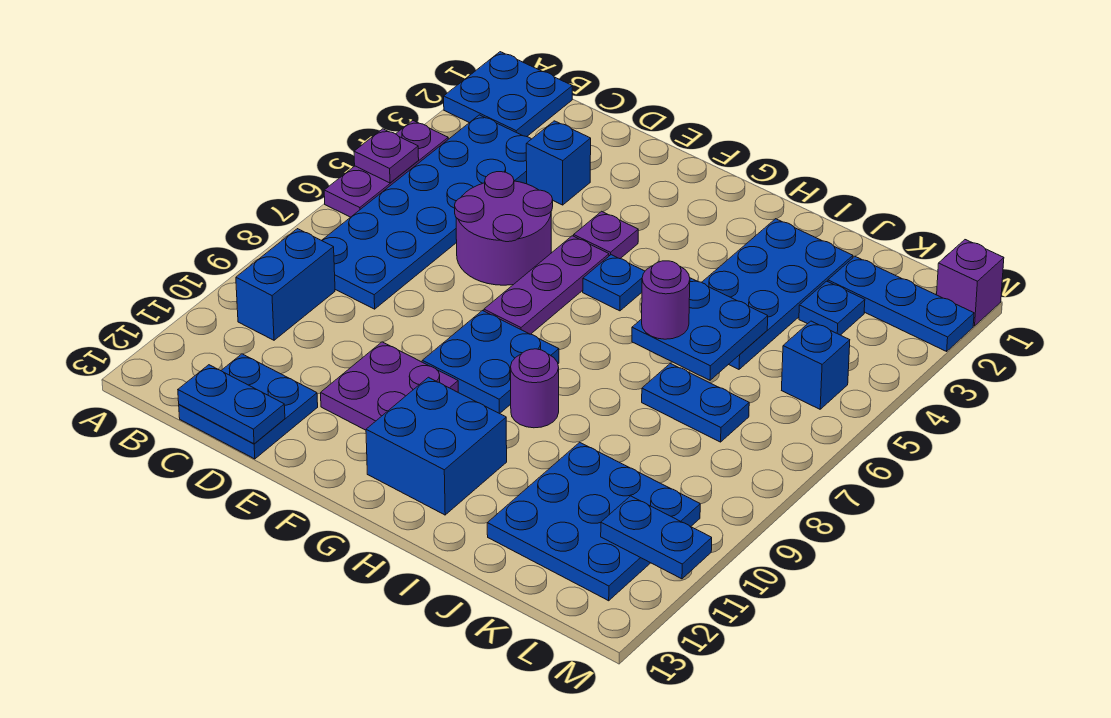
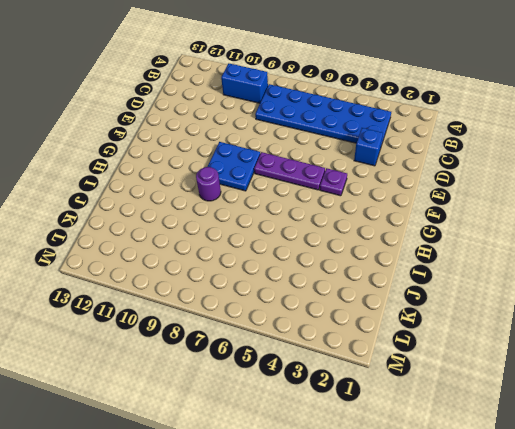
none -> blue plate A1:B2 level 1
none -> purple plate A4:A6 level 1
none -> blue plate C12:D13 level 1

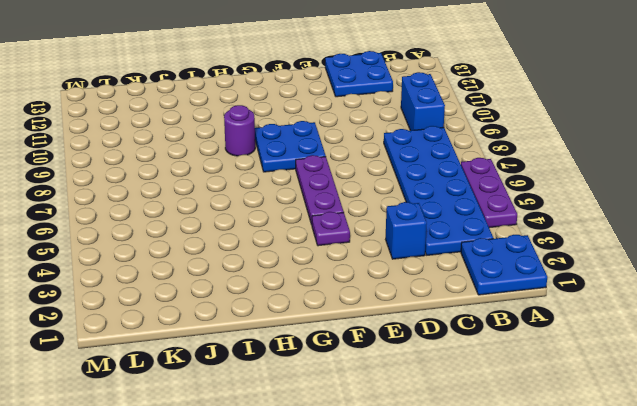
none -> purple round brick D5:E6 level 1
none -> purple plate E10:F11 level 1
none -> blue plate G5 level 1

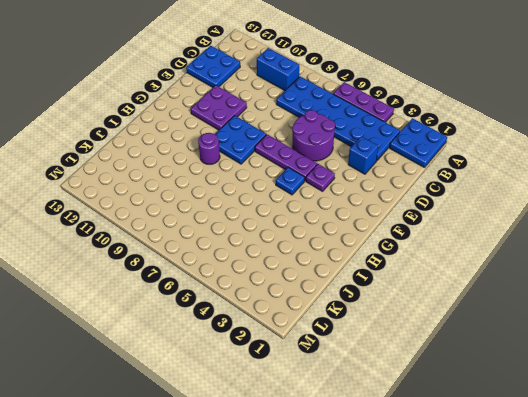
none -> blue brick G11:H12 level 1
none -> blue plate I2:J5 level 1
none -> blue plate J7:K7 level 1

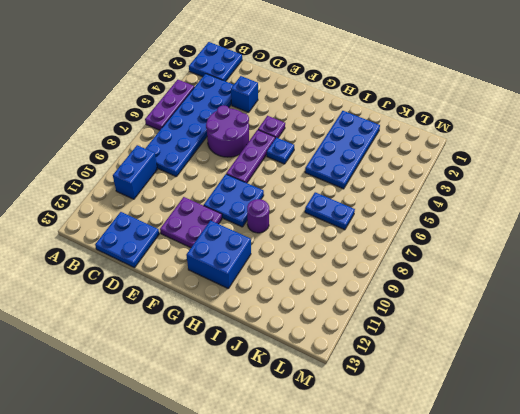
none -> blue plate J10:L12 level 1
none -> blue plate K2:M2 level 1
none -> blue plate K3 level 1

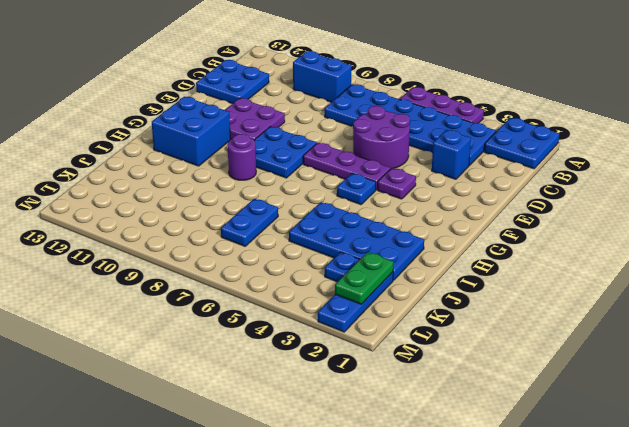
green plate K2:L2 level 2 -> none
none -> blue plate J10:L12 level 1
none -> blue brick L5 level 1
none -> purple brick M1 level 1

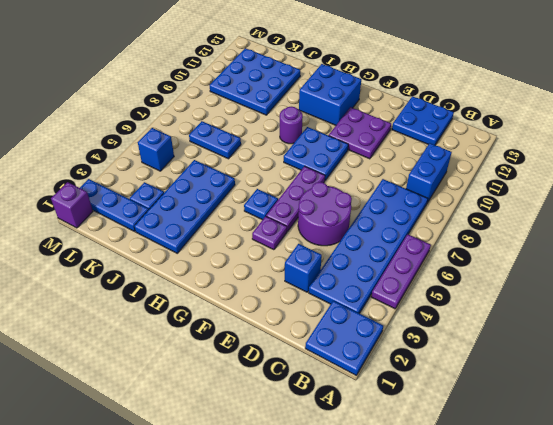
none -> purple plate A5 level 2
none -> blue plate C13:D13 level 2
none -> blue plate I5:J6 level 2

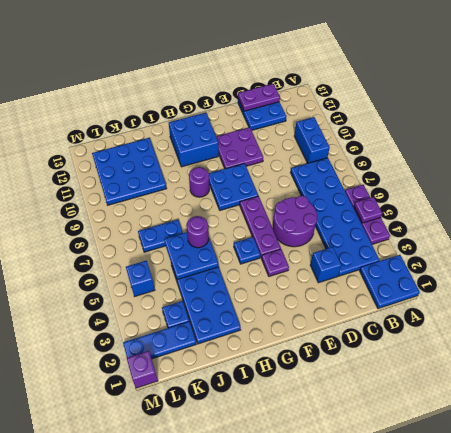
purple plate C13:D13 level 2 -> blue plate C13:D13 level 2
none -> blue plate L11:M11 level 2

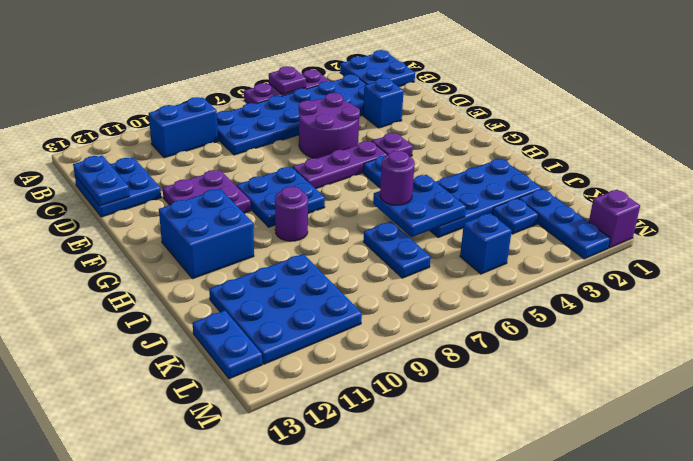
blue plate K13:L13 level 1 -> blue plate L11:M11 level 2

